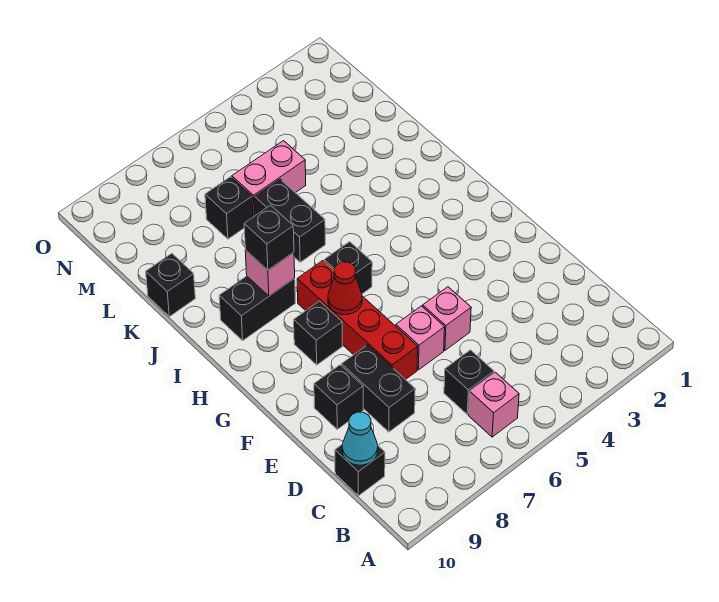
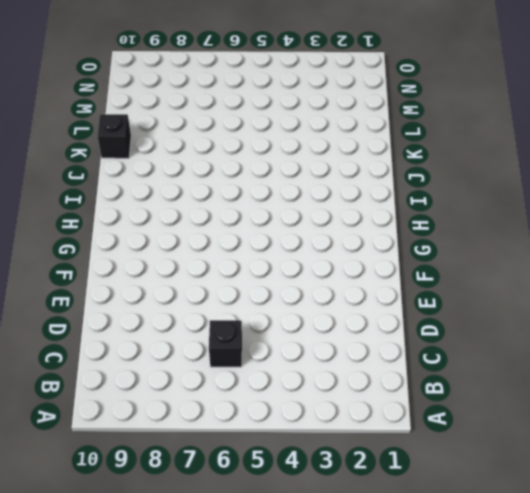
none -> pink brick B6 level 1
none -> black brick C10 level 1
none -> black brick D8:E8 level 1

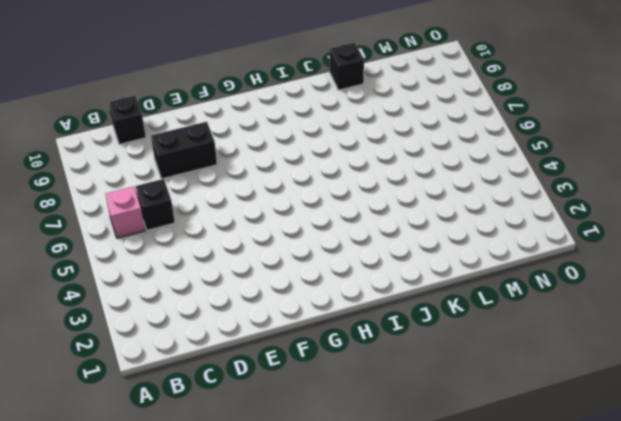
none -> pink brick E5 level 1
none -> pink brick E6 level 1
none -> red brick E7:H7 level 1

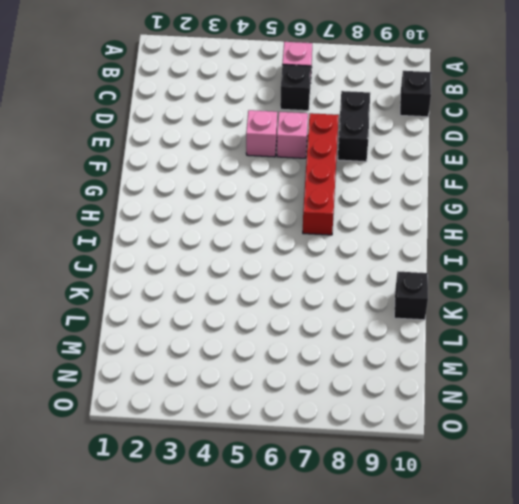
none -> black brick E9 level 1
none -> black brick G8 level 1
none -> black brick H6 level 1

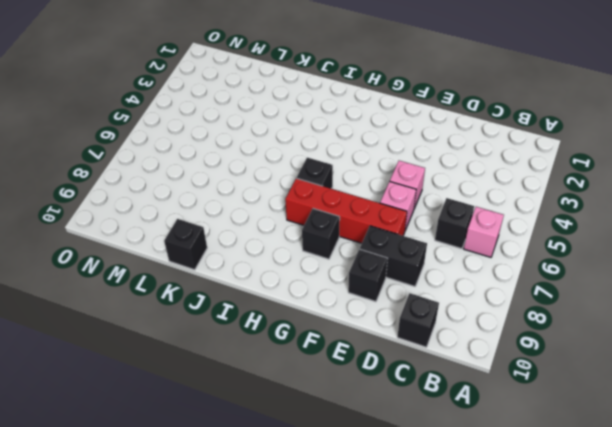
none -> black brick I8:I9 level 1
none -> black brick J6:K6 level 1
none -> pink brick L5:L6 level 1

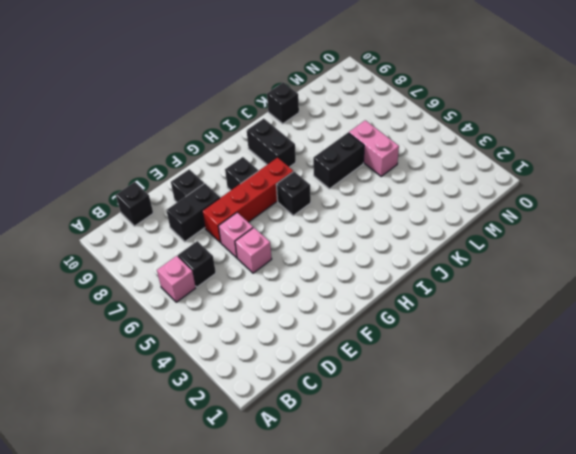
none -> black brick L7 level 1
none -> cyan cone C10 level 2
none -> red cone G7 level 2

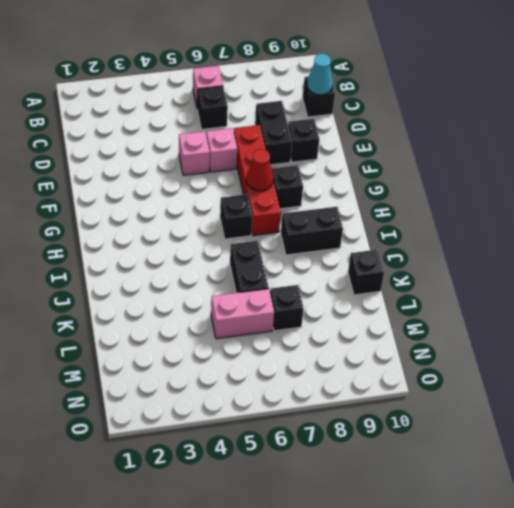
none -> pink brick I8 level 2
none -> black brick I8 level 3

